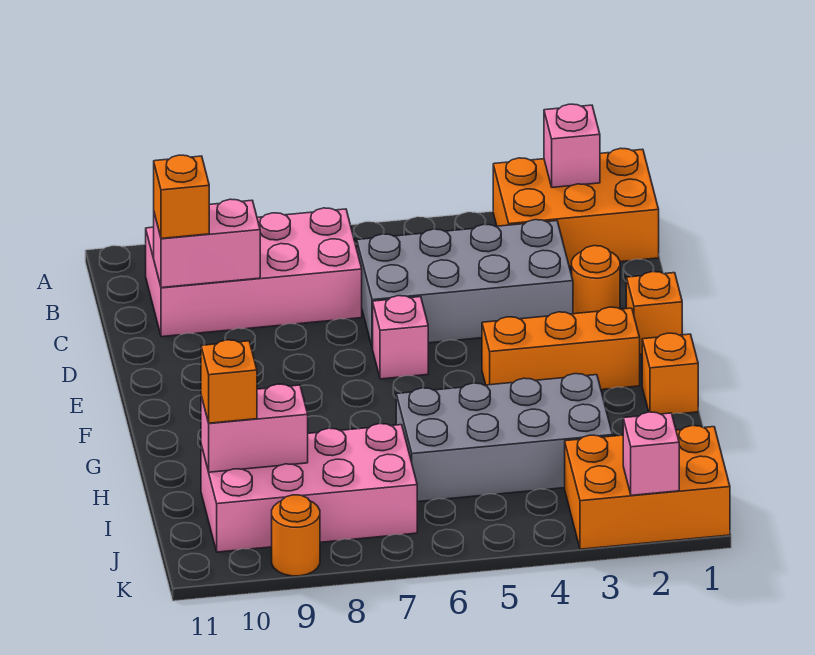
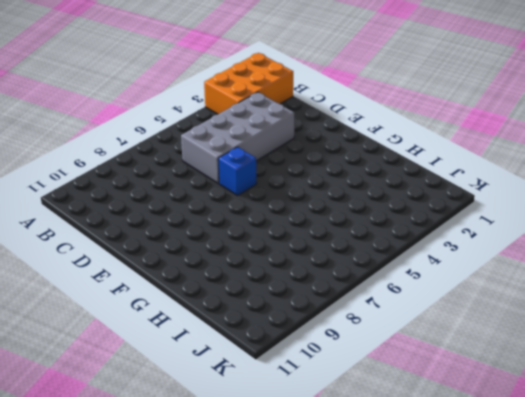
blue brick E6 level 1 -> pink brick E6 level 1
none -> pink brick B7:C10 level 1
none -> orange round brick D2 level 1
none -> orange brick E1 level 1

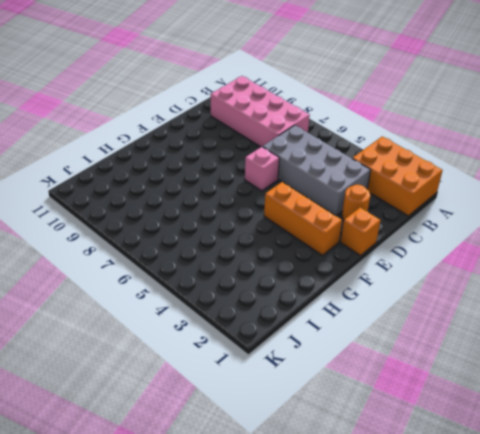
none -> orange brick G1 level 1
none -> grey brick H3:I6 level 1
none -> pink brick I7:J10 level 1

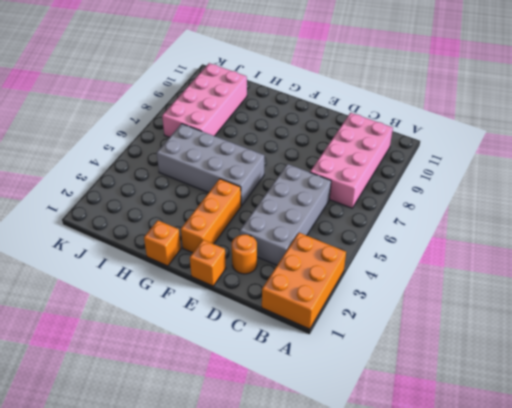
grey brick F5:I6 level 1 -> grey brick H3:I6 level 1
none -> pink brick E6 level 1
none -> orange brick J1:K3 level 1
none -> orange round brick K9 level 1

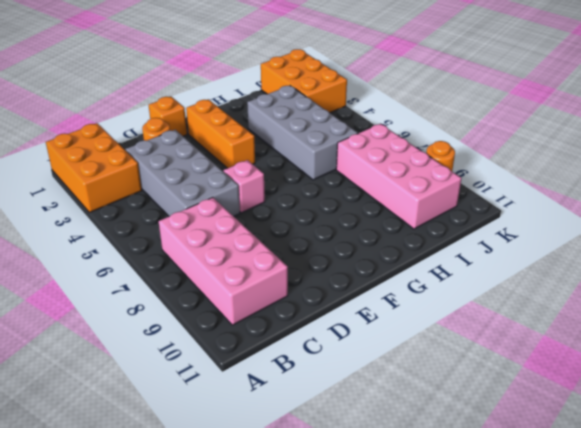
none -> orange brick G1 level 1
none -> pink brick A2 level 2
none -> pink brick C9:C10 level 2

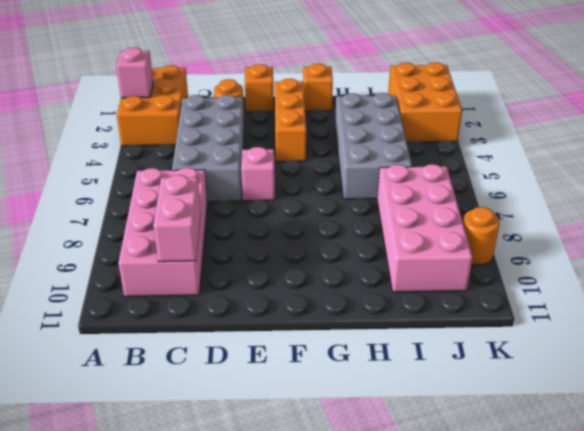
none -> pink brick I9:I10 level 2
none -> pink brick K2 level 2
none -> orange brick C10 level 3

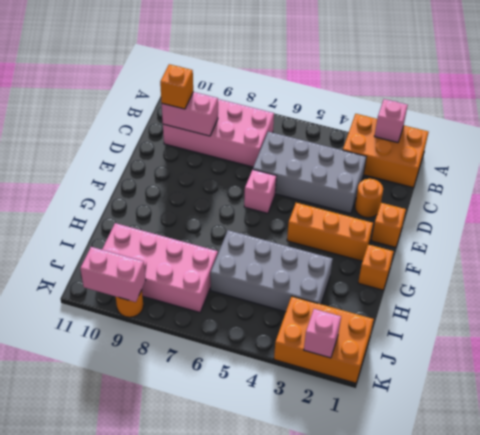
pink brick K9:K10 level 2 -> pink brick I9:I10 level 2
none -> orange brick I10 level 3

